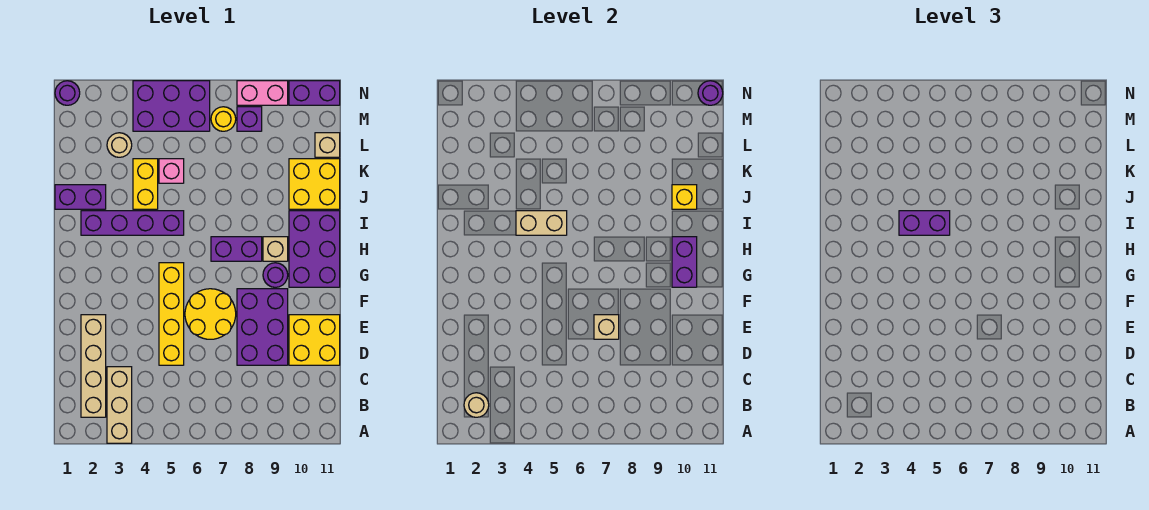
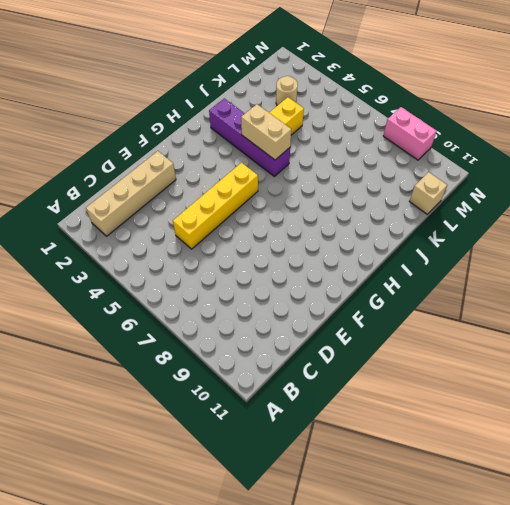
none -> tan brick A3:C3 level 1
none -> purple brick D8:F9 level 1
none -> yellow brick D10:E11 level 1
none -> yellow round brick E6:F7 level 1

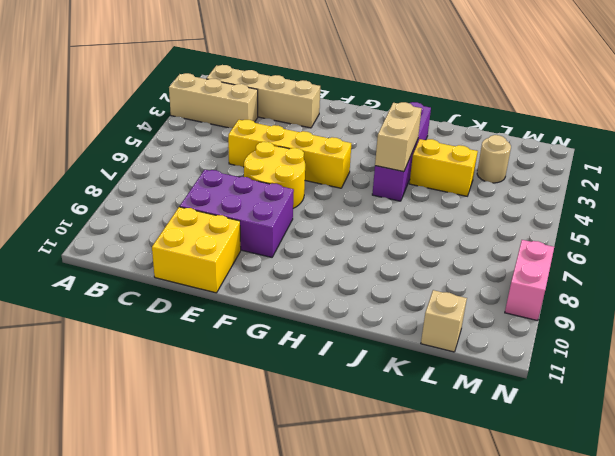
none -> purple round brick G9 level 1
none -> purple brick G10:I11 level 1
none -> purple brick H7:H8 level 1
none -> tan brick H9 level 1

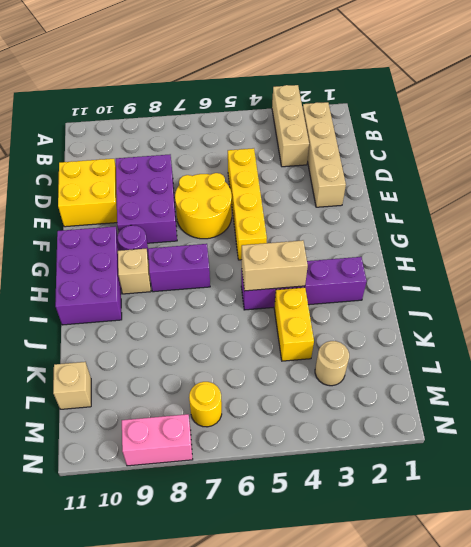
none -> purple brick J1:J2 level 1
none -> yellow brick J10:K11 level 1
none -> pink brick K5 level 1
none -> purple brick M4:N6 level 1

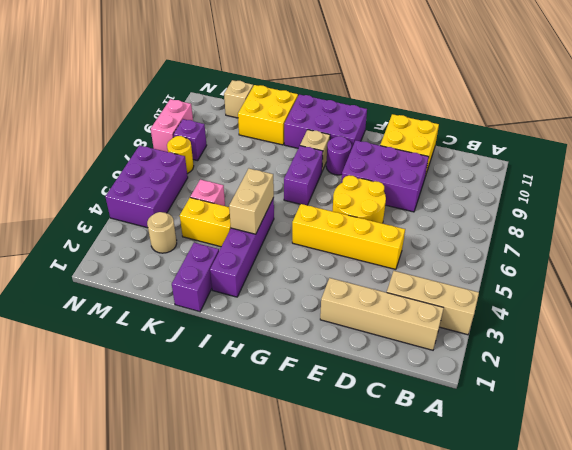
none -> purple round brick N1 level 1
none -> purple brick N10:N11 level 1
none -> tan round brick B2 level 2
none -> tan brick E7 level 2

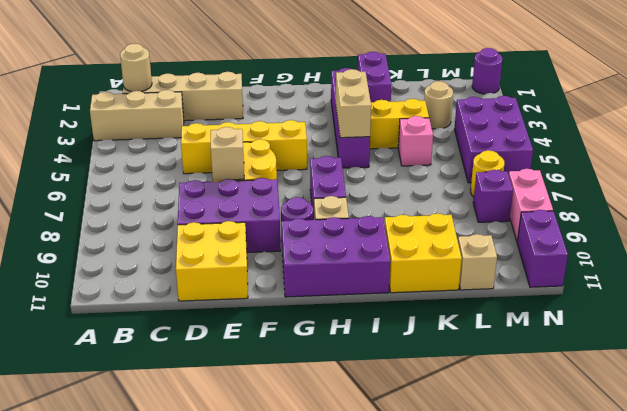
none -> purple brick G10:H10 level 2
none -> yellow brick J10 level 2
none -> purple round brick N11 level 2
none -> purple brick I4:I5 level 3

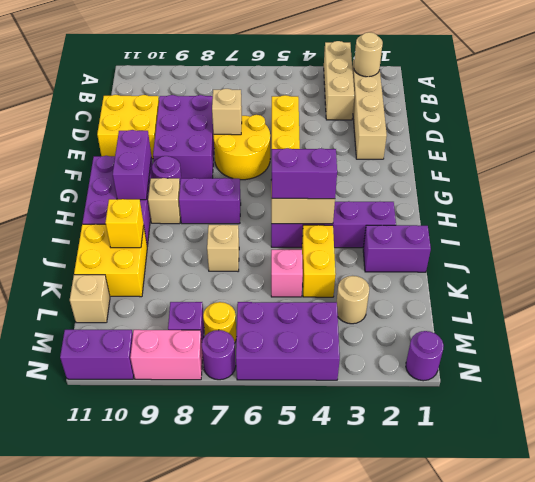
tan brick J7 level 1 -> none
purple round brick N7 level 1 -> purple round brick N11 level 2

